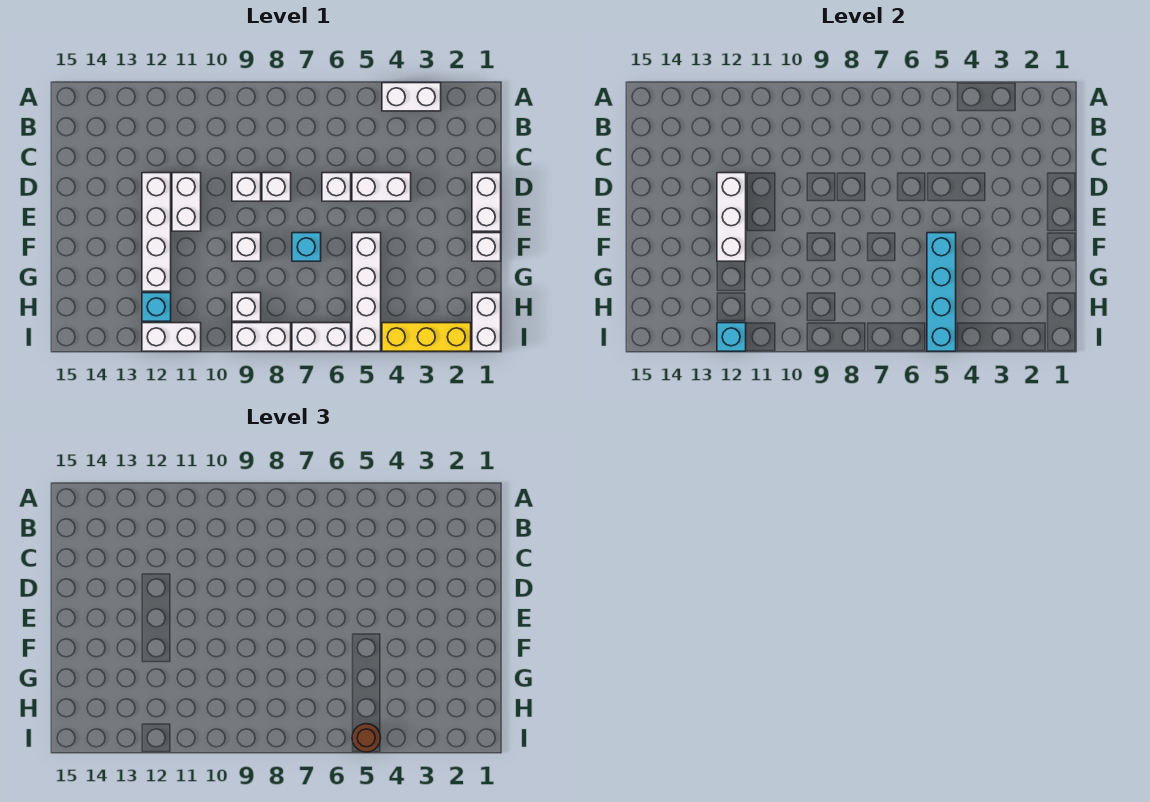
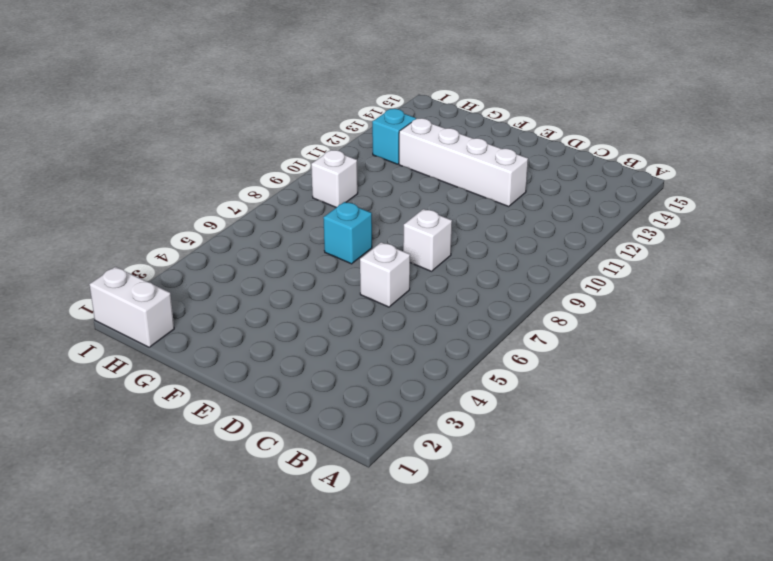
none -> white brick A3:A4 level 1
none -> white brick D1:E1 level 1
none -> white brick D4:D5 level 1

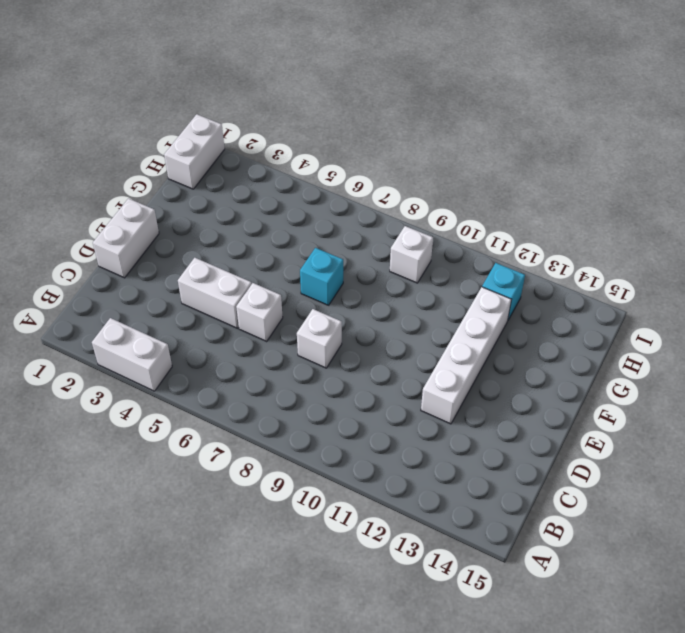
none -> white brick D9 level 1
none -> white brick D11:E11 level 1
none -> white brick F1 level 1

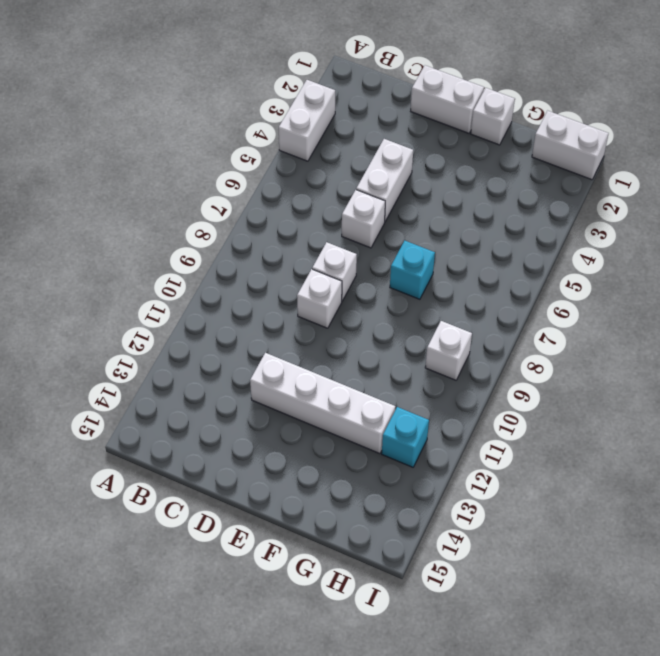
none -> white brick D11:E11 level 1
none -> white brick F5:I5 level 1
none -> white brick F9 level 1

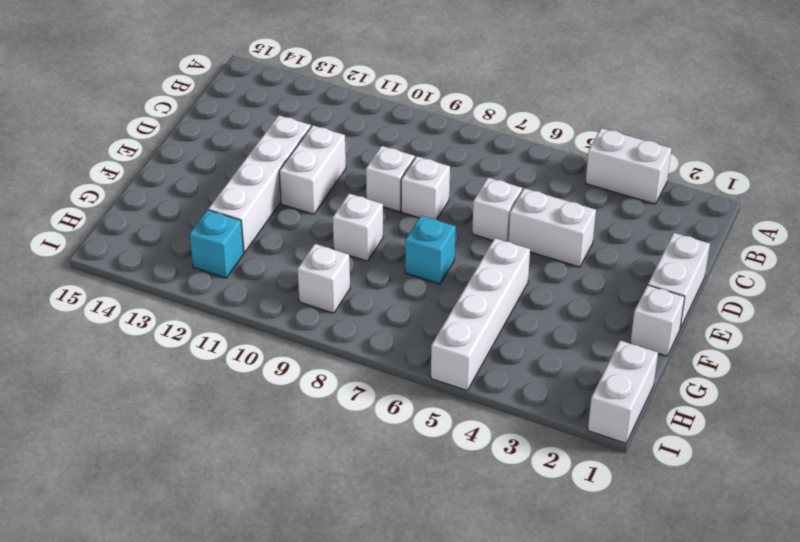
none -> yellow brick I2:I4 level 1
none -> white brick I6:I7 level 1
none -> white brick I8:I9 level 1

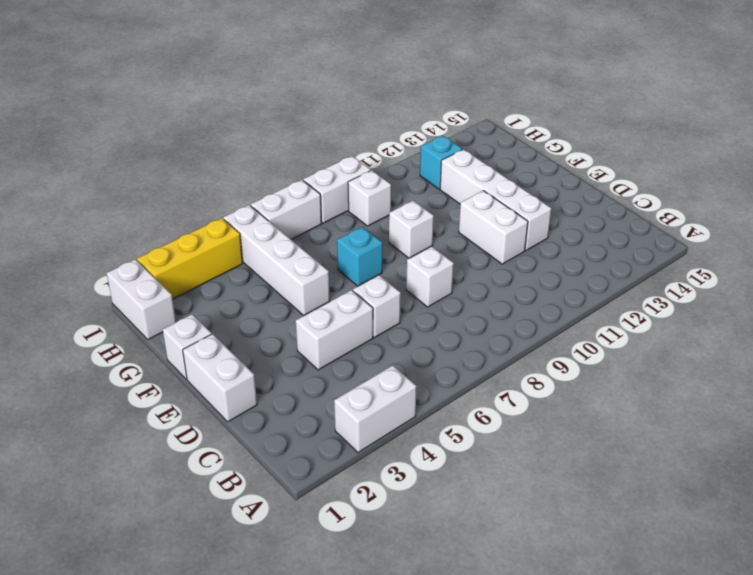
none -> white brick D9 level 1
none -> white brick I11:I12 level 1
none -> white brick D12:F12 level 2

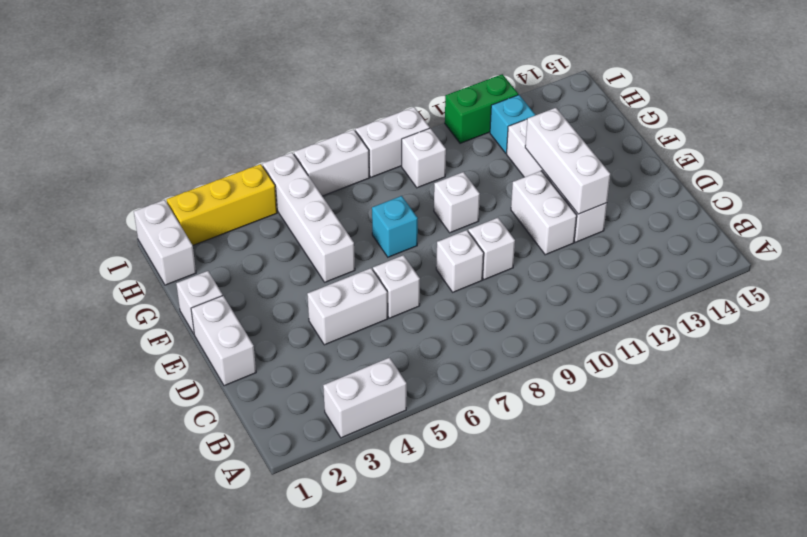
green brick I11:I12 level 1 -> white brick I11:I12 level 1
none -> cyan brick F5:I5 level 2
none -> cyan brick I12 level 2
none -> brown round brick I5 level 3

